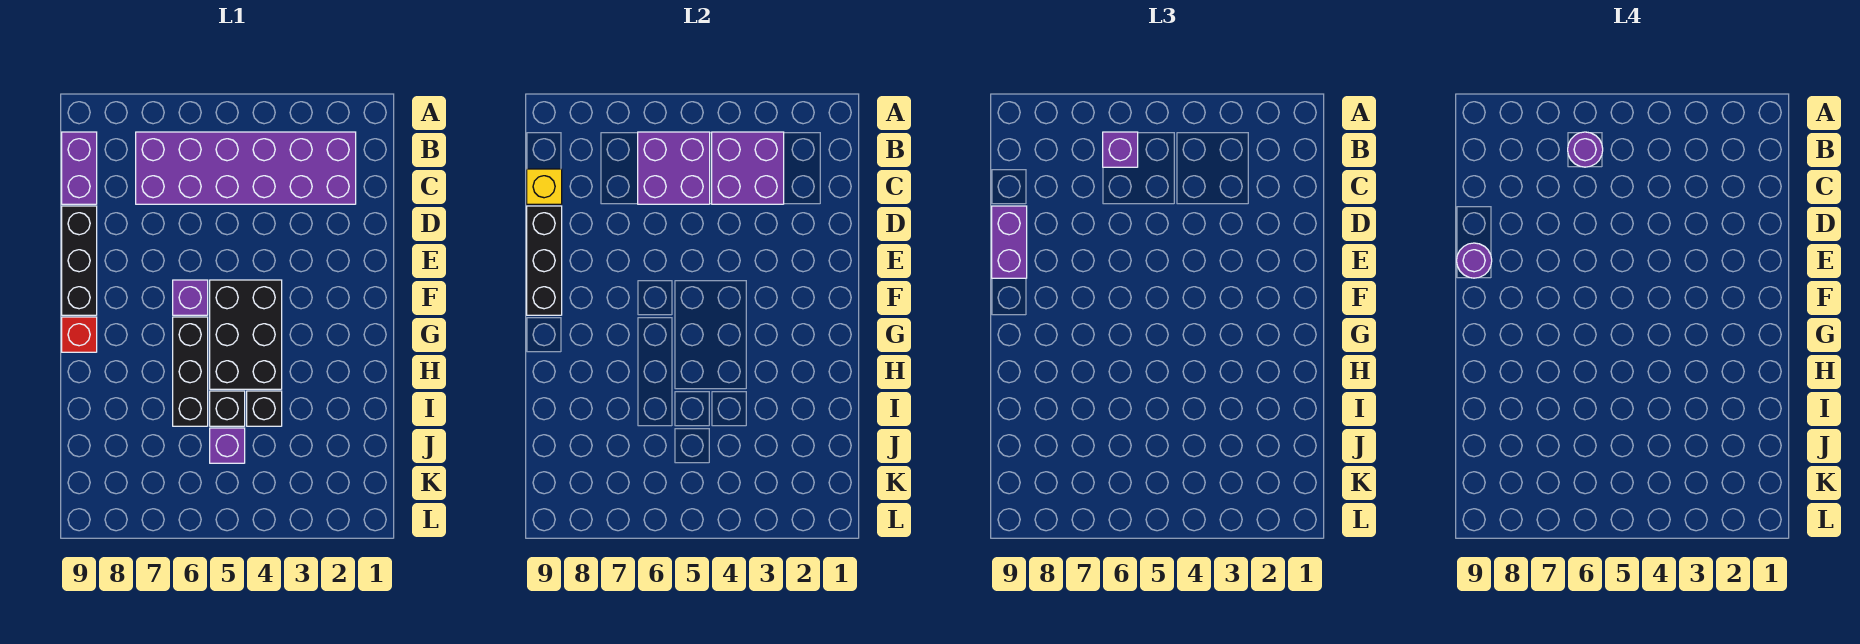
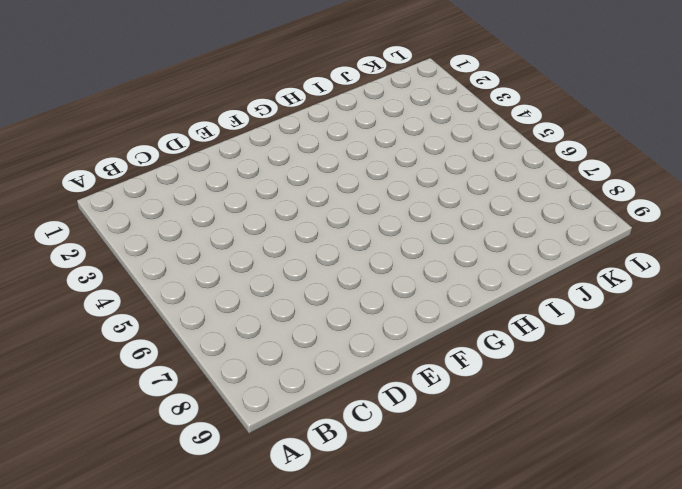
none -> purple brick B2:C7 level 1
none -> purple brick B9:C9 level 1
none -> black brick D9:F9 level 1

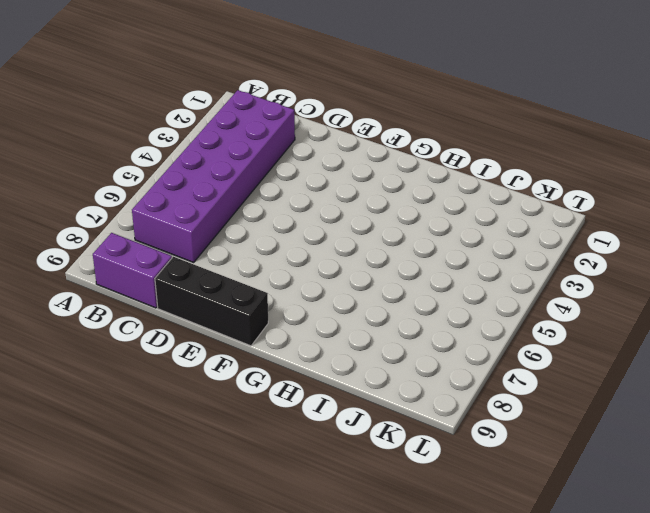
none -> black brick F4:H5 level 1
none -> purple brick F6 level 1
none -> black brick G6:I6 level 1

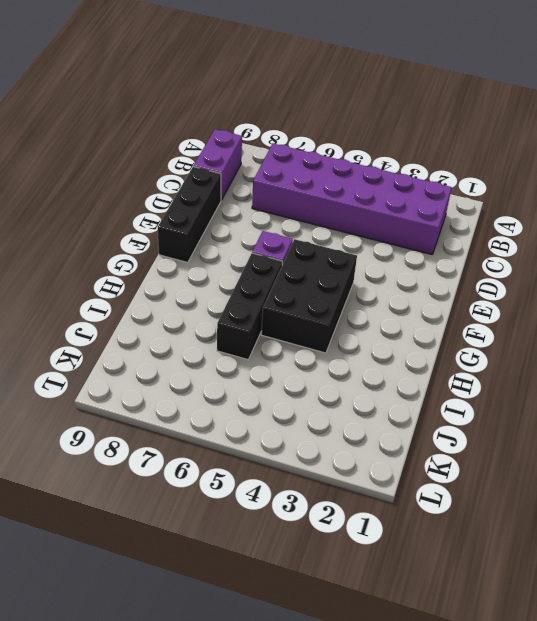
none -> red brick G9 level 1
none -> black brick I4 level 1
none -> black brick I5 level 1

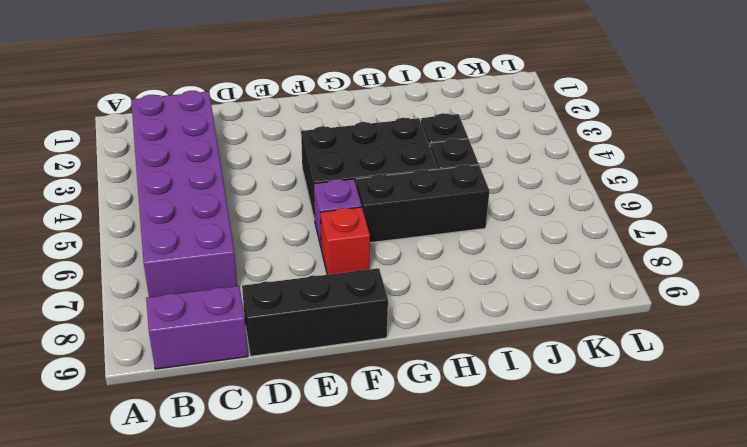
red brick F7 level 1 -> red brick G9 level 1
none -> purple brick J5 level 1
none -> purple brick B3:C4 level 2
none -> purple brick B5:C6 level 2

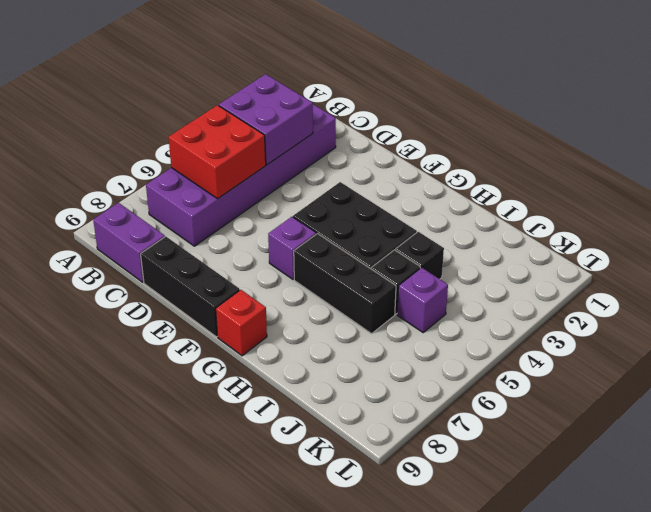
red brick B5:C6 level 2 -> purple brick B5:C6 level 2
none -> yellow brick C9 level 2
none -> black brick D9:F9 level 2
none -> purple brick B6 level 3

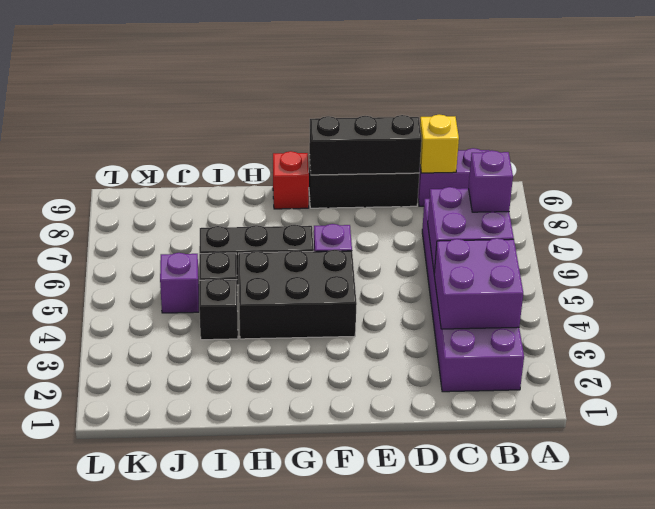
none -> purple brick D9:E9 level 3
none -> purple round brick B6 level 4
none -> purple round brick E9 level 4

